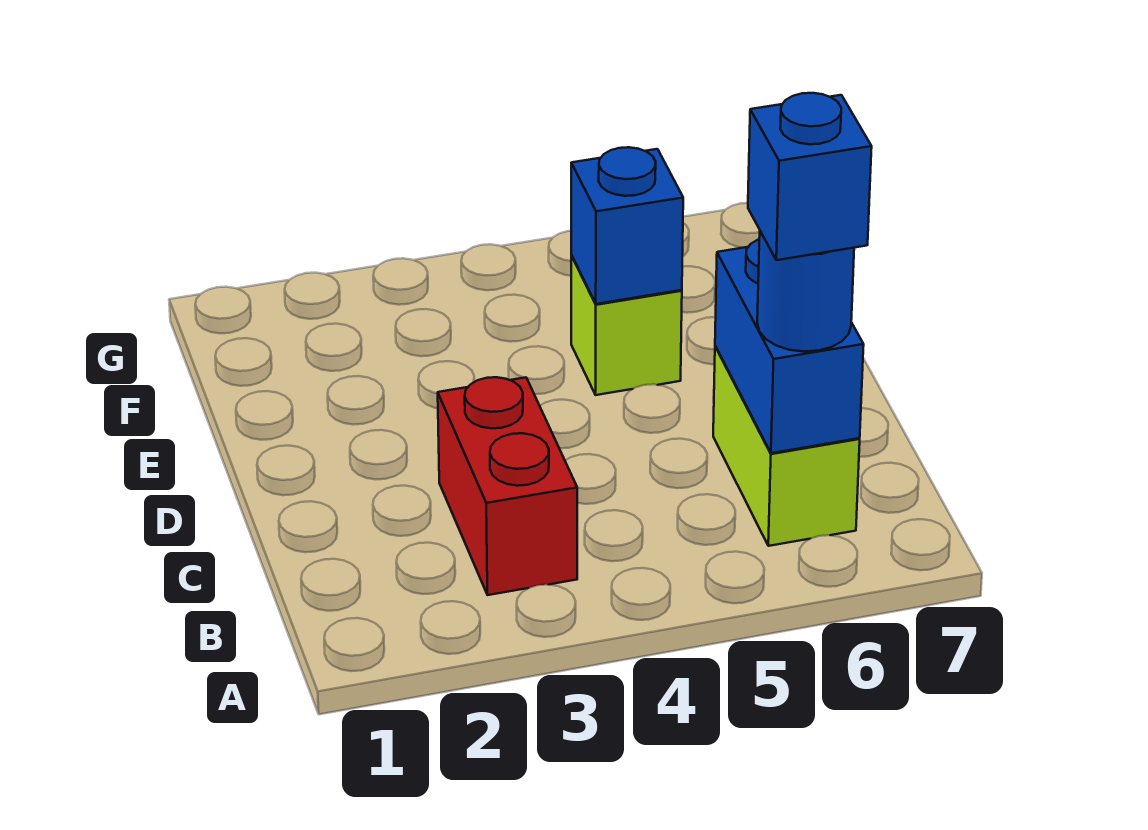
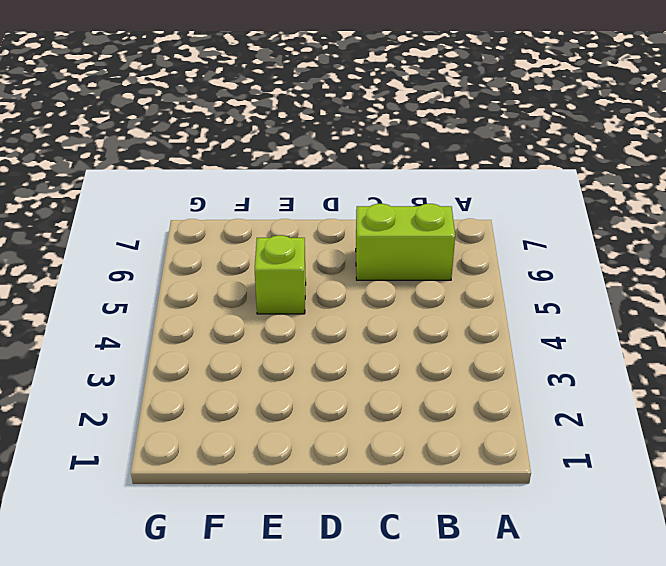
none -> red brick B3:C3 level 1
none -> blue brick B6:C6 level 2

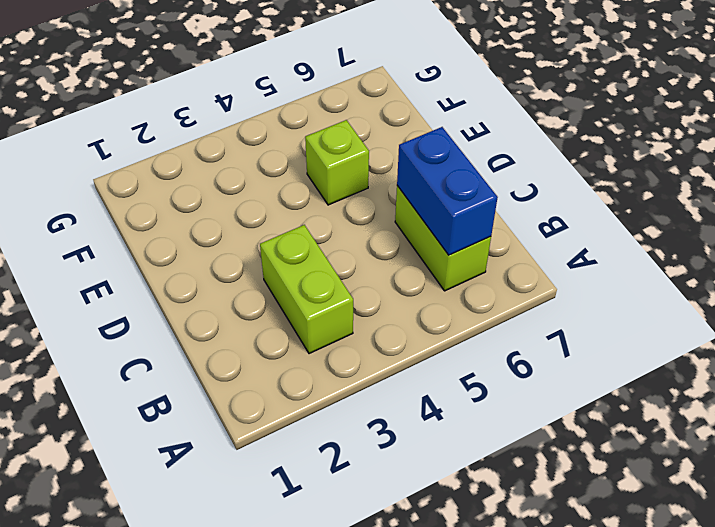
lime brick B3:C3 level 1 -> red brick B3:C3 level 1
none -> blue brick E5 level 2
none -> blue round brick B6 level 3

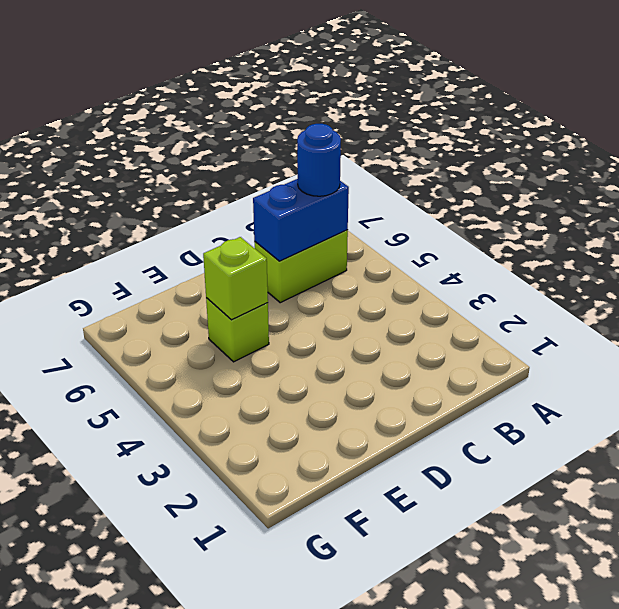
lime brick E5 level 2 -> blue brick E5 level 2
none -> red brick B3:C3 level 1
none -> blue brick B6 level 4

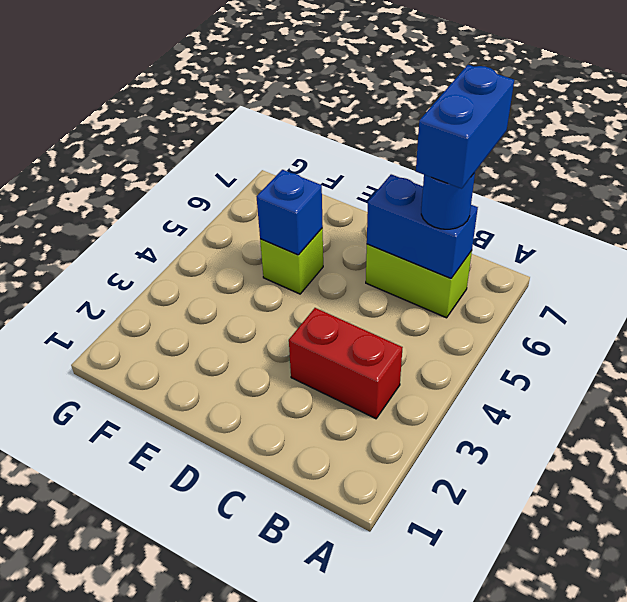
blue brick B6:B7 level 4 -> blue brick B6 level 4

